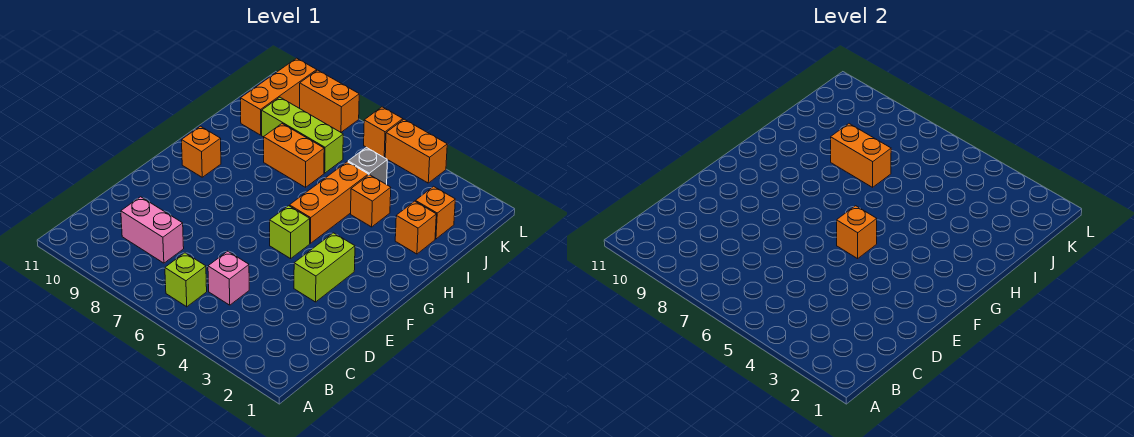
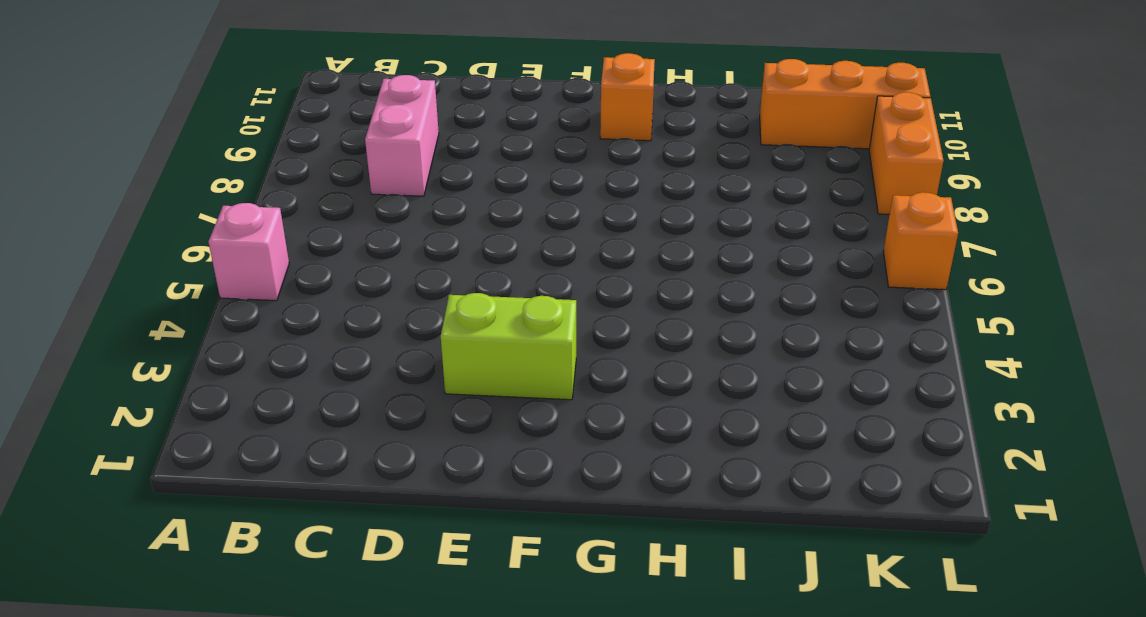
pink brick A5 level 1 -> pink brick C5 level 1
none -> lime brick B6 level 1
none -> lime brick F5 level 1
none -> orange brick G5:I5 level 1

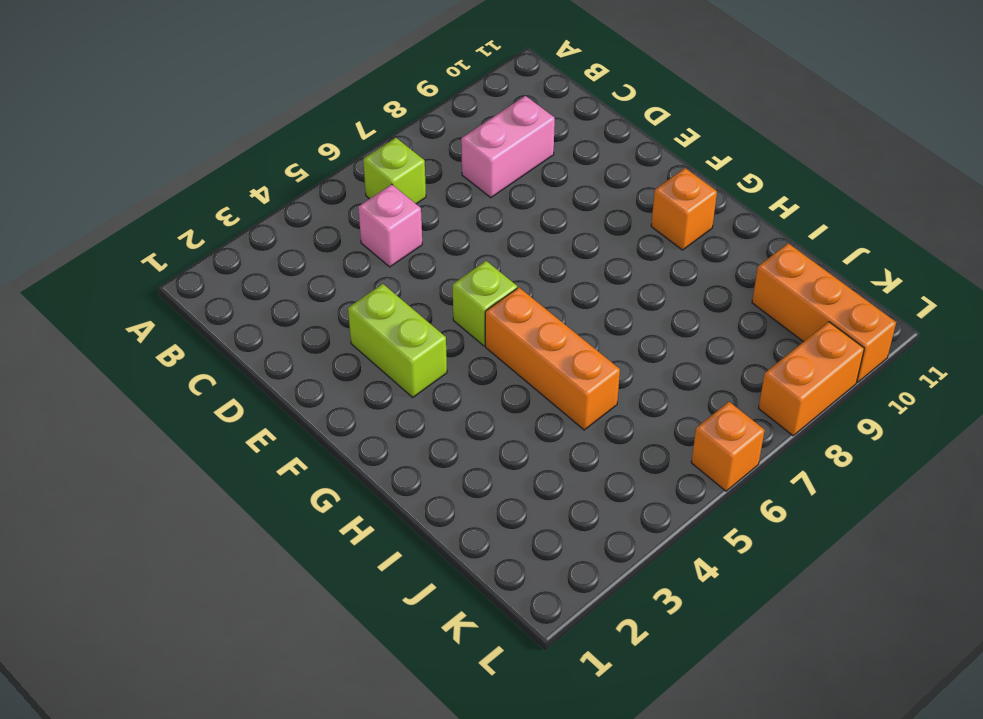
none -> orange brick I2 level 1
none -> orange brick I4 level 1
none -> orange brick I7:I8 level 1

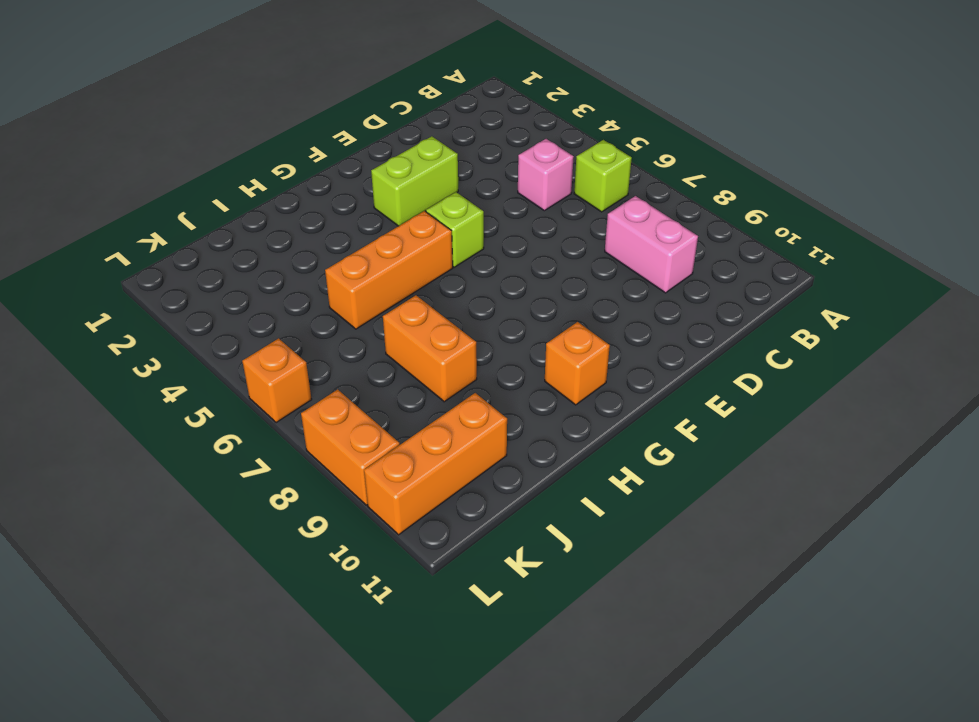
none -> orange brick I2 level 1
none -> orange brick I4 level 1
none -> orange brick J2 level 1

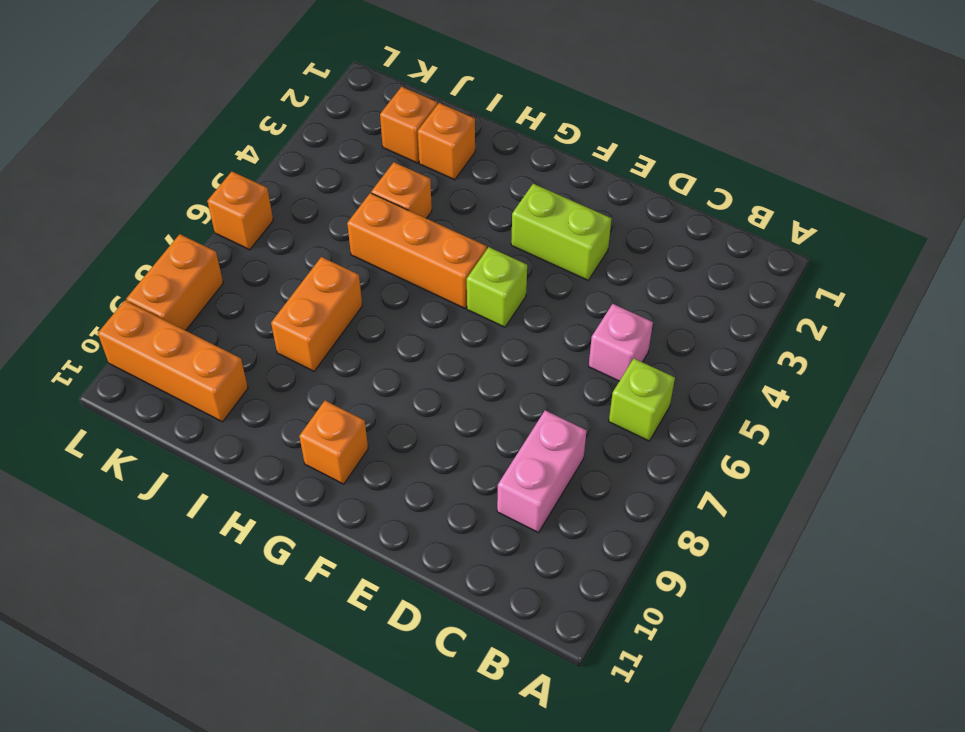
none -> grey brick J5 level 1
none -> lime brick J7:J9 level 1
none -> orange brick L4:L5 level 1

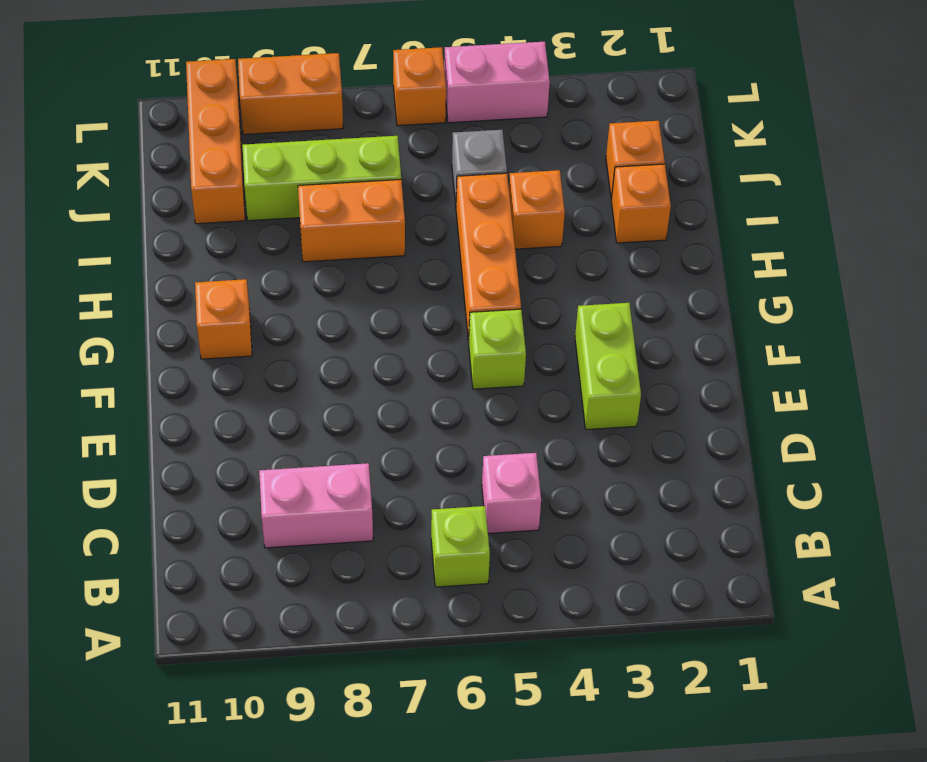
pink brick L4:L5 level 1 -> orange brick L4:L5 level 1
none -> orange brick F5 level 2
none -> orange brick I7:I8 level 2

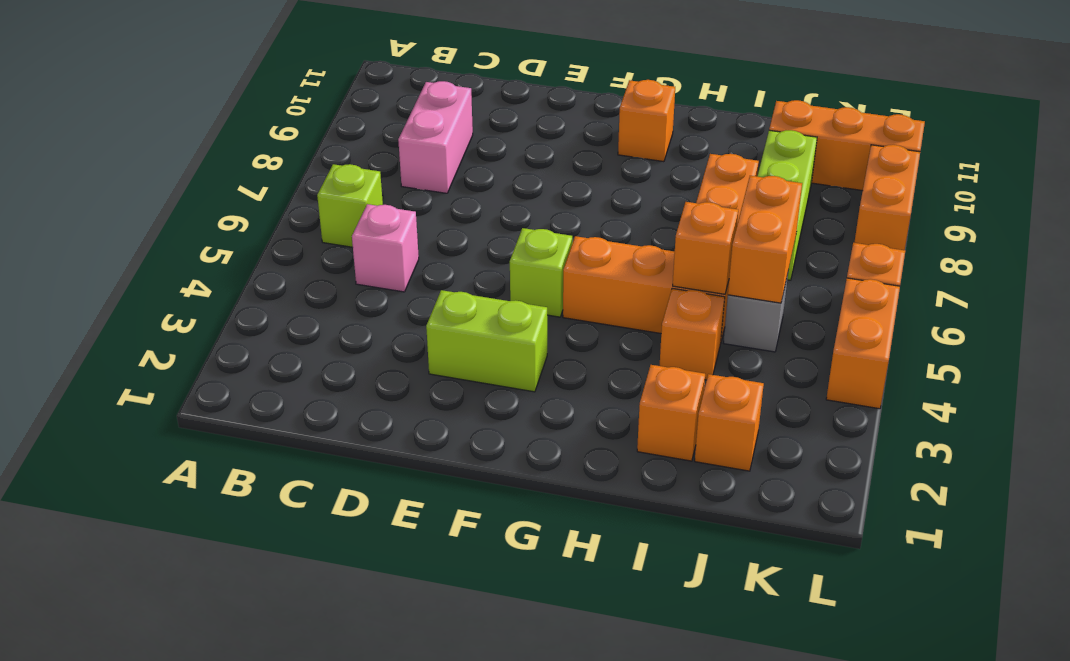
orange brick I5 level 2 -> orange brick F5 level 2
orange brick J5:J6 level 2 -> orange brick I7:I8 level 2

